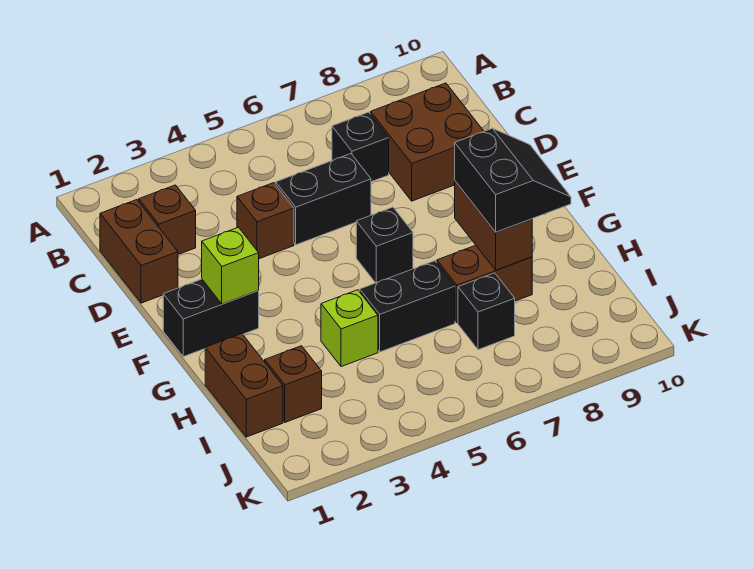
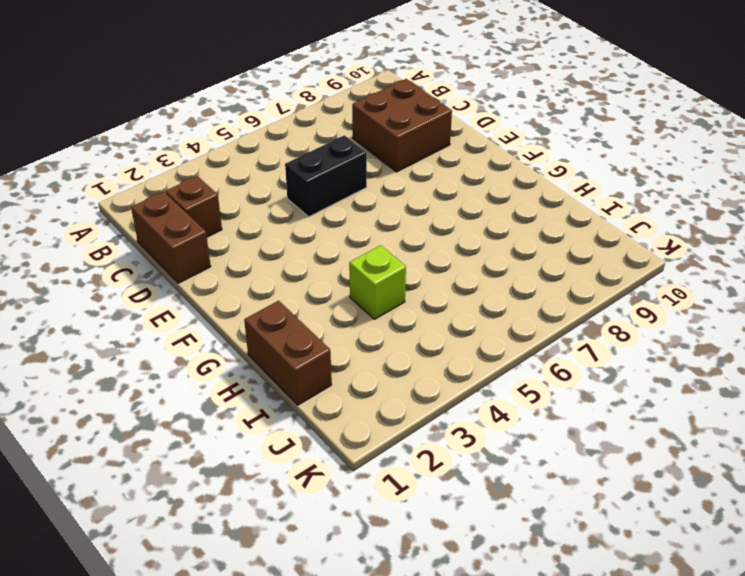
none -> black brick C7 level 1
none -> brown brick D4 level 1
none -> black brick F1:F2 level 1

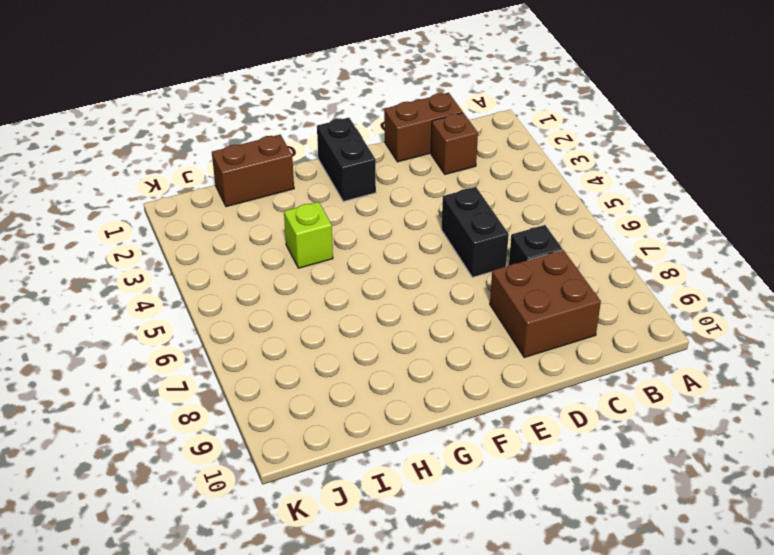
none -> brown brick D4 level 1
none -> black brick F6 level 1
none -> black brick H5:H6 level 1

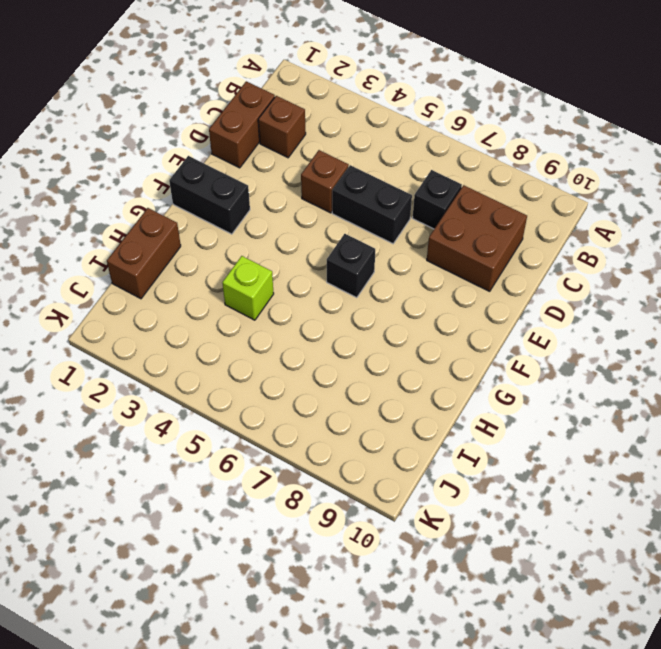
none -> black brick H5:H6 level 1
none -> brown brick H7:H8 level 1
none -> brown brick I2 level 1

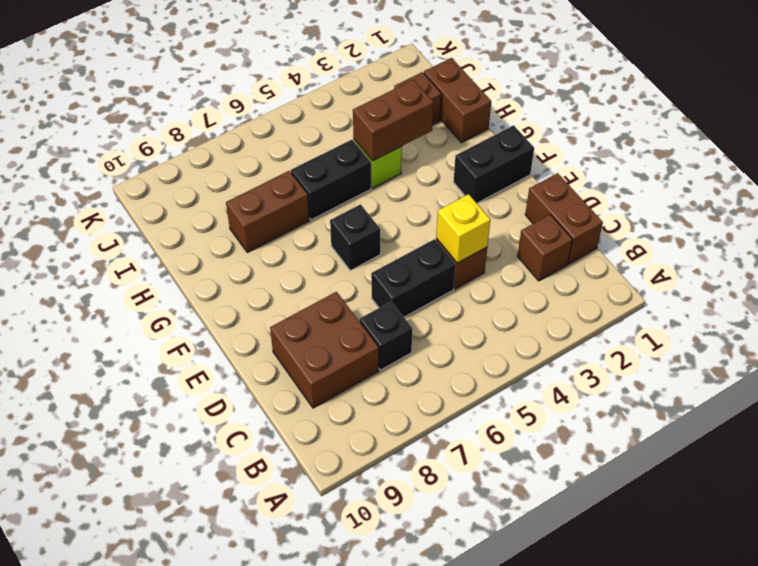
yellow brick D4 level 2 -> none
brown brick H3:H4 level 2 -> brown brick G8:H8 level 2
none -> black brick I7 level 1
none -> lime brick F2 level 2
none -> black slope G8:H9 level 3 top 8

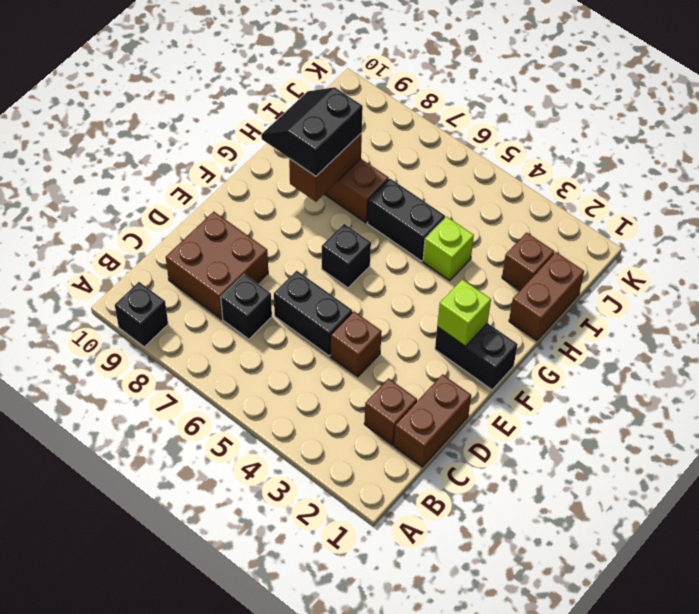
black brick A9 level 1 -> black brick I7 level 1

